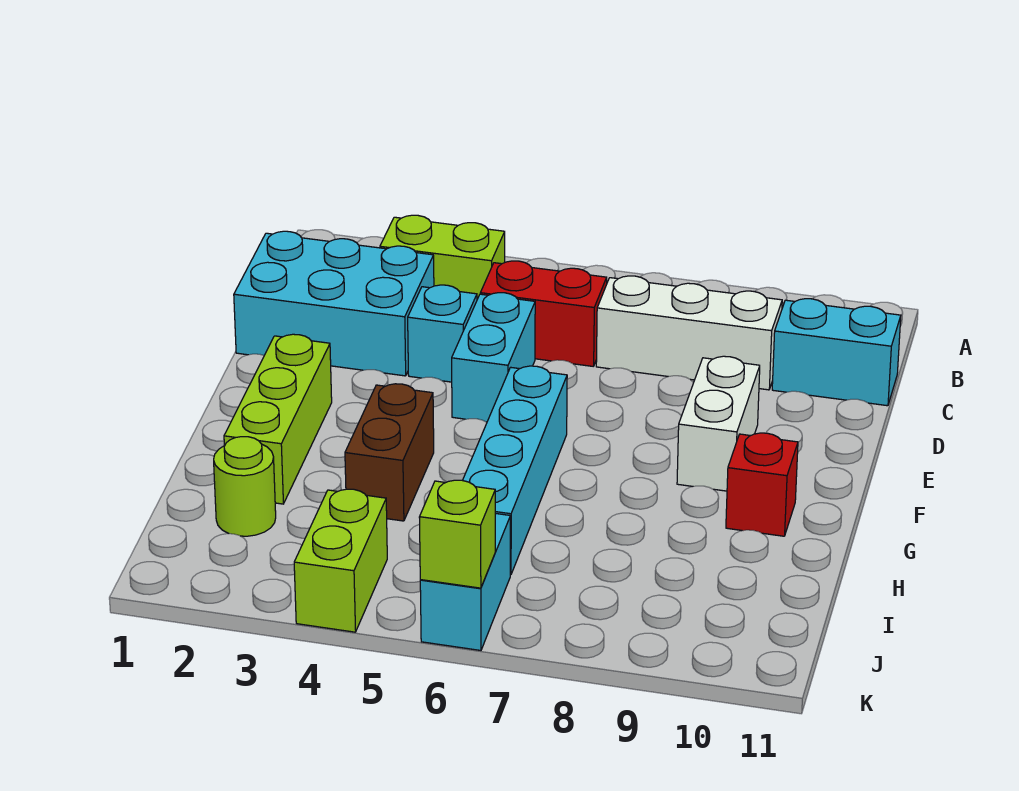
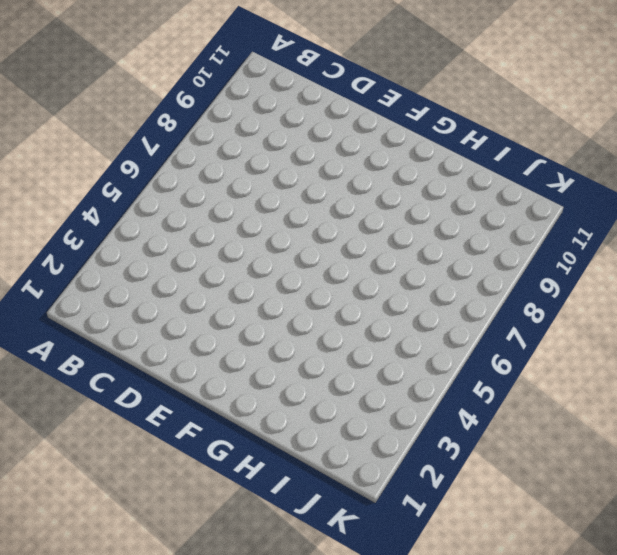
none -> lime brick B3:B4 level 1
none -> cyan brick C1:D3 level 1
none -> red brick C5:C6 level 1

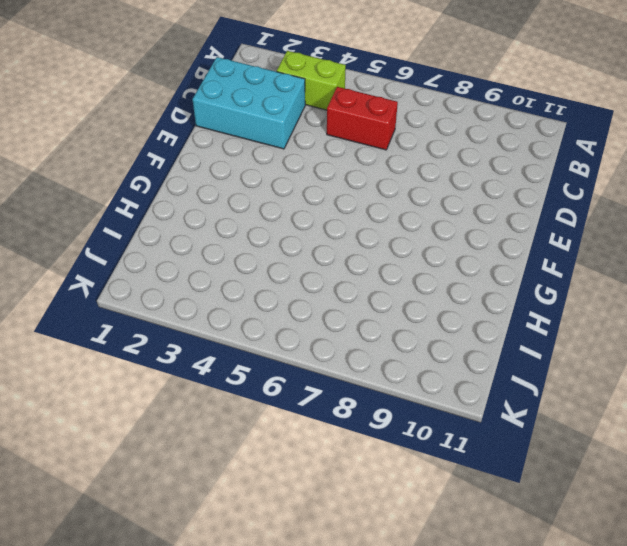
none -> white brick C7:C9 level 1
none -> cyan brick C10:C11 level 1
none -> cyan brick D4 level 1

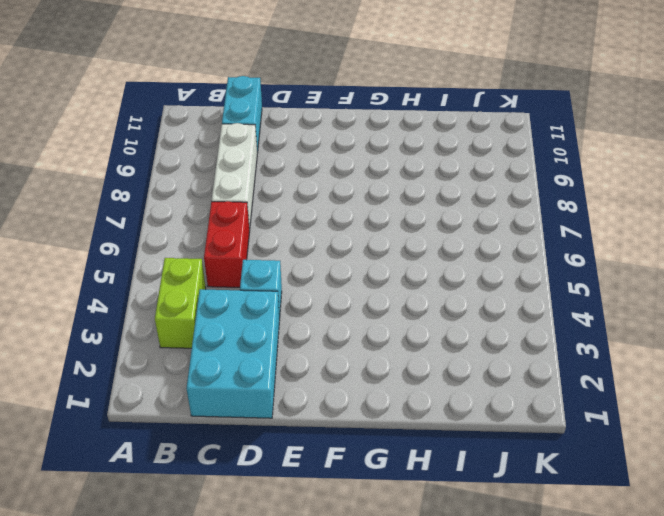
none -> cyan brick D5:E5 level 1
none -> white brick E9:F9 level 1
none -> lime brick F2:H2 level 1

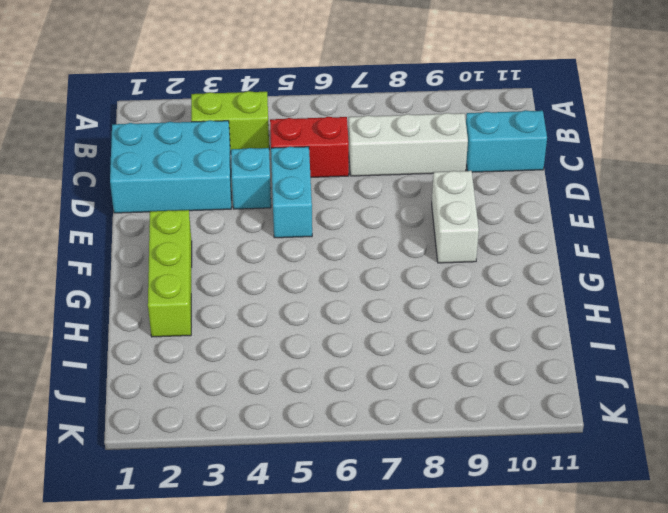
none -> cyan brick F6:I6 level 1
none -> brown brick G4:H4 level 1
none -> red brick G10 level 1

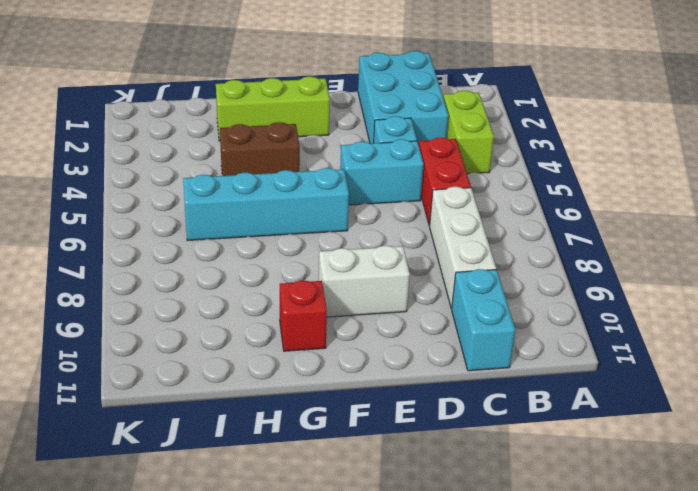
none -> lime round brick I2 level 1
none -> lime brick J4:K4 level 1
none -> cyan brick J6:K6 level 1

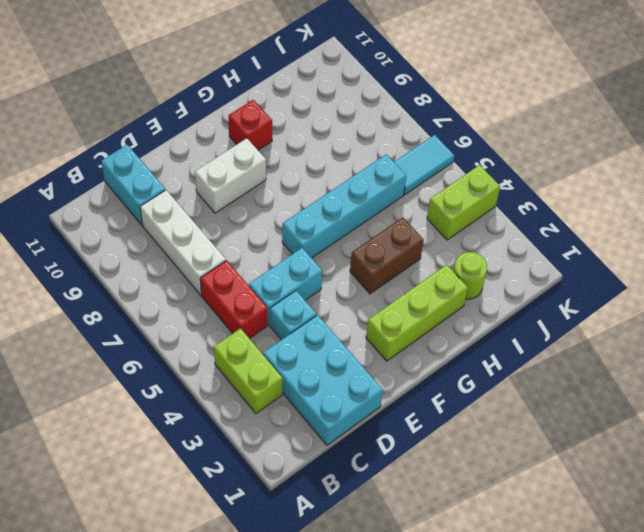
cyan tile J6:K6 level 1 -> cyan brick J6:K6 level 1
none -> lime brick K6 level 2

